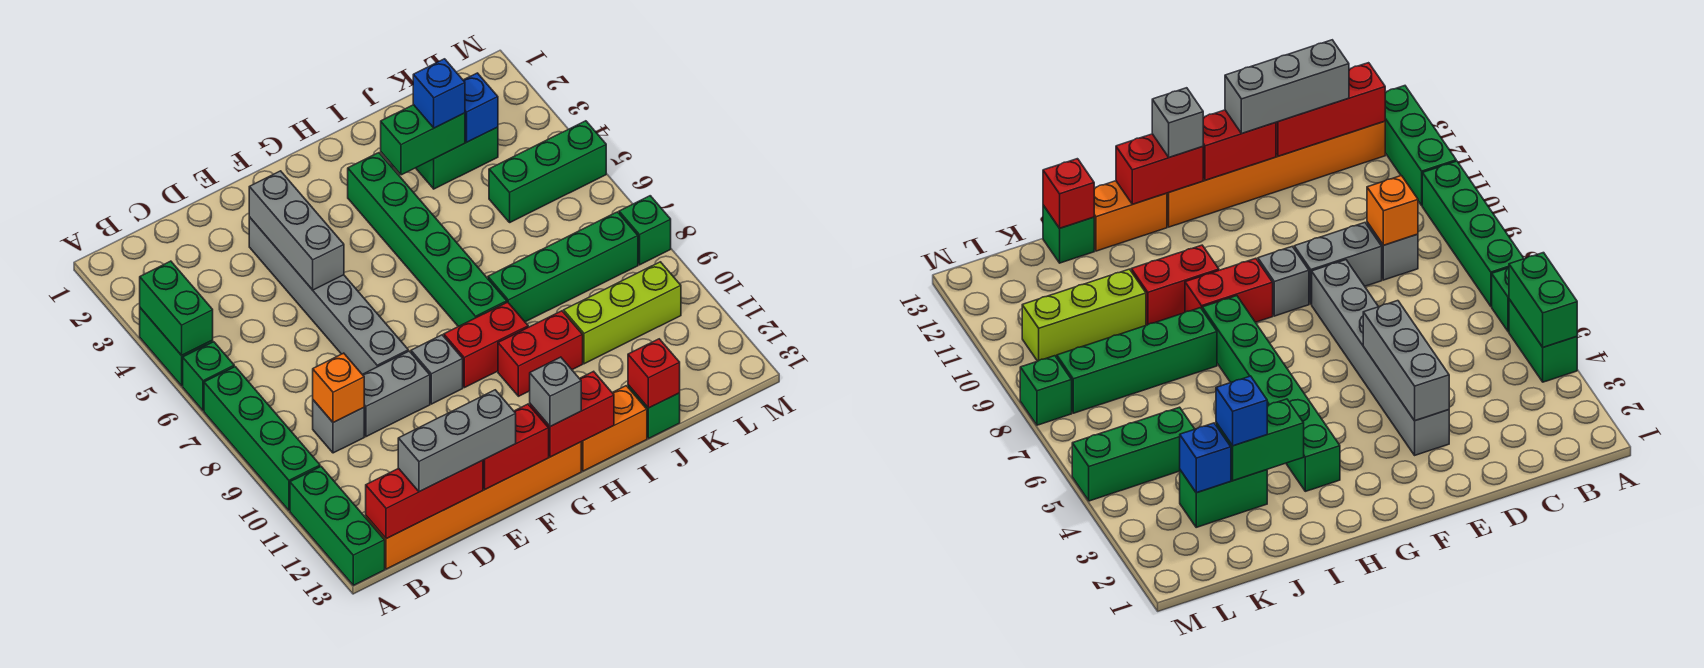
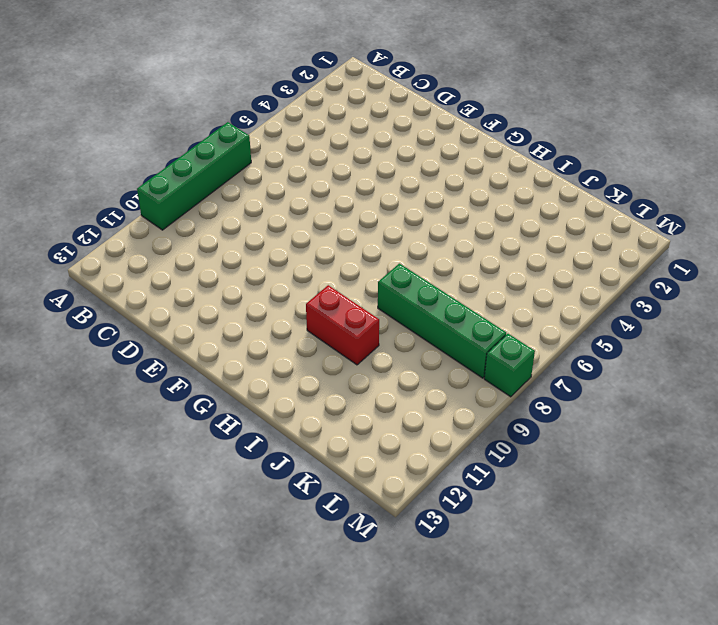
none -> green brick A4:A5 level 1
none -> green brick A6 level 1
none -> green brick A11:A13 level 1
none -> orange brick B13:G13 level 1

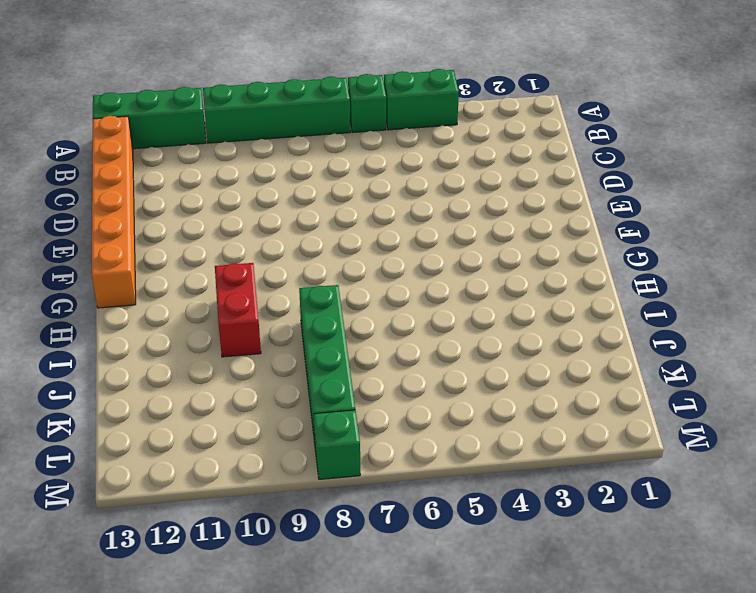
none -> grey brick C9 level 1
none -> grey brick D9:E9 level 1
none -> grey brick E3:E8 level 1
none -> grey brick F9 level 1

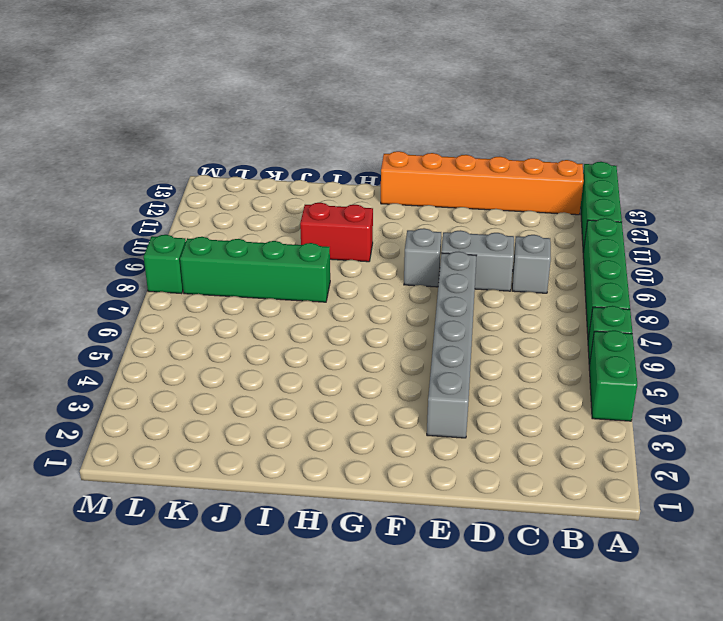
none -> red brick G9:H9 level 1
none -> green brick H3:H8 level 1
none -> orange brick H13:I13 level 1
none -> green brick J3:K3 level 1

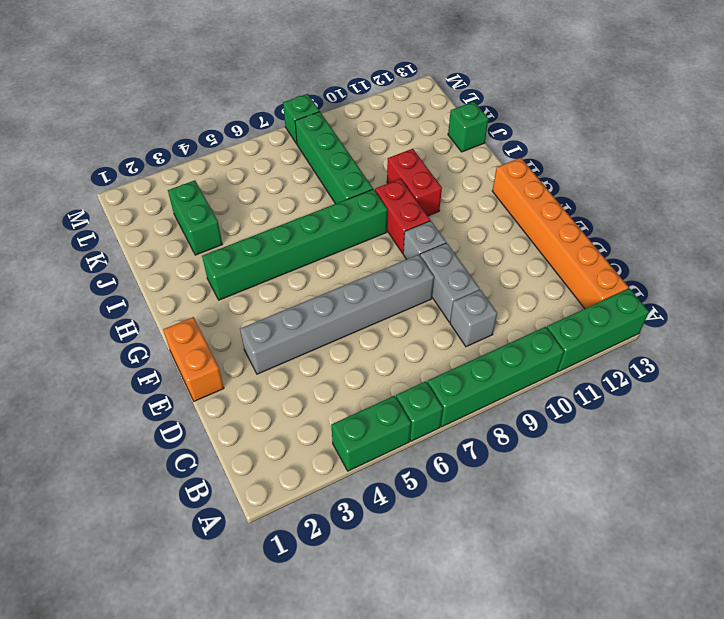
orange brick E1:F1 level 1 -> orange brick H13:I13 level 1
none -> lime brick J10:L10 level 1
none -> green brick K5:M5 level 1
none -> green brick A4:A5 level 2
none -> red brick B13:D13 level 2

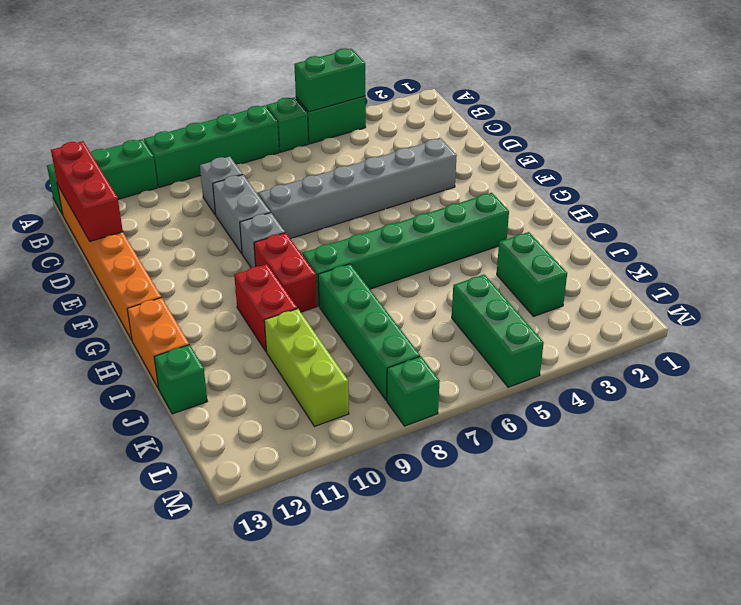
none -> orange brick C9 level 2
none -> grey brick E3:E5 level 2
none -> red brick E13:F13 level 2
none -> red brick G13:H13 level 2

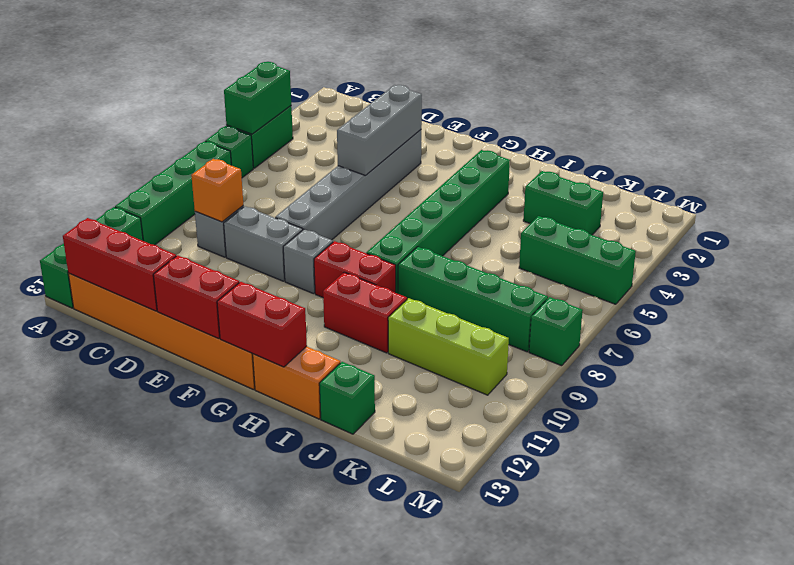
none -> green brick I3:J3 level 2
none -> red brick J13 level 2
none -> blue brick K3 level 2
none -> grey brick C13:E13 level 3

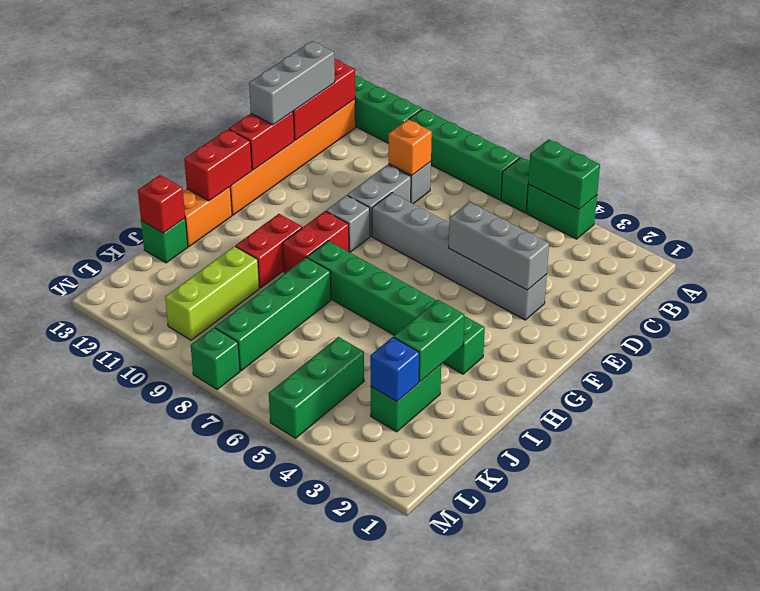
none -> grey brick G13 level 3
none -> blue brick J3 level 3

